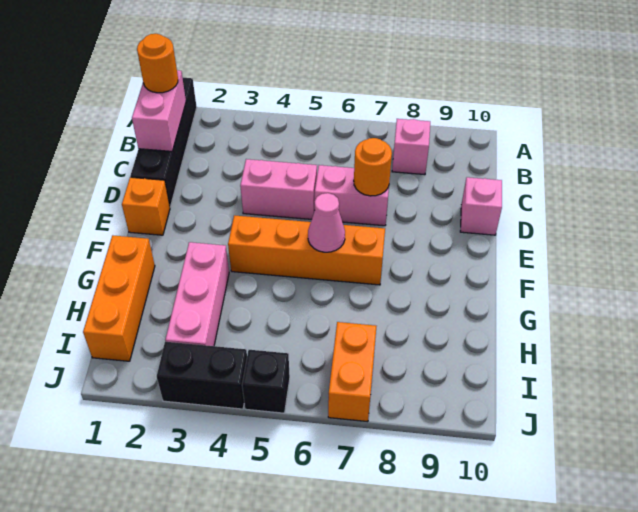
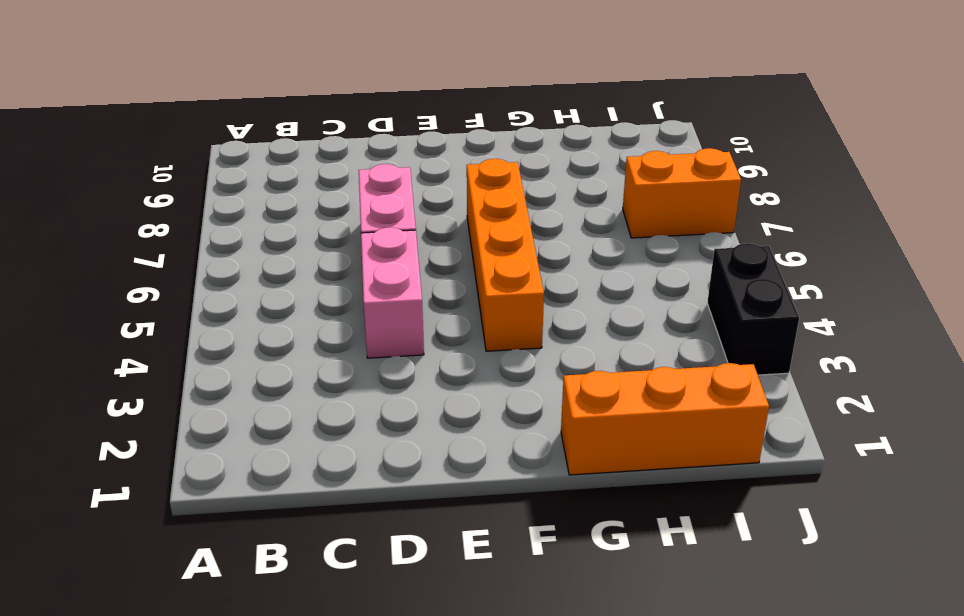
none -> black brick A1:D1 level 1
none -> pink brick B8 level 1
none -> pink brick D10 level 1

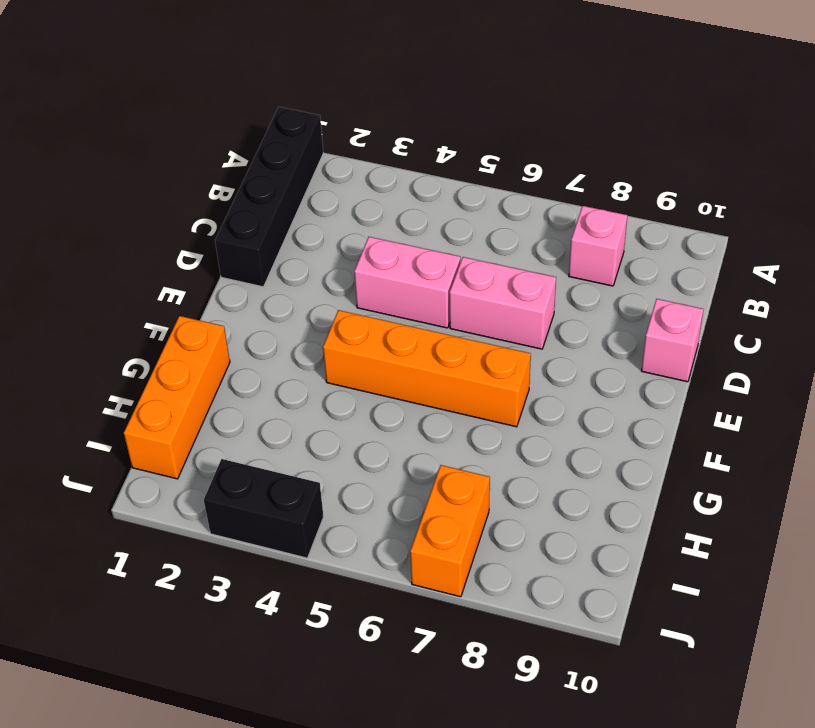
none -> orange brick E1 level 1
none -> pink brick G3:I3 level 1
none -> black brick J5 level 1

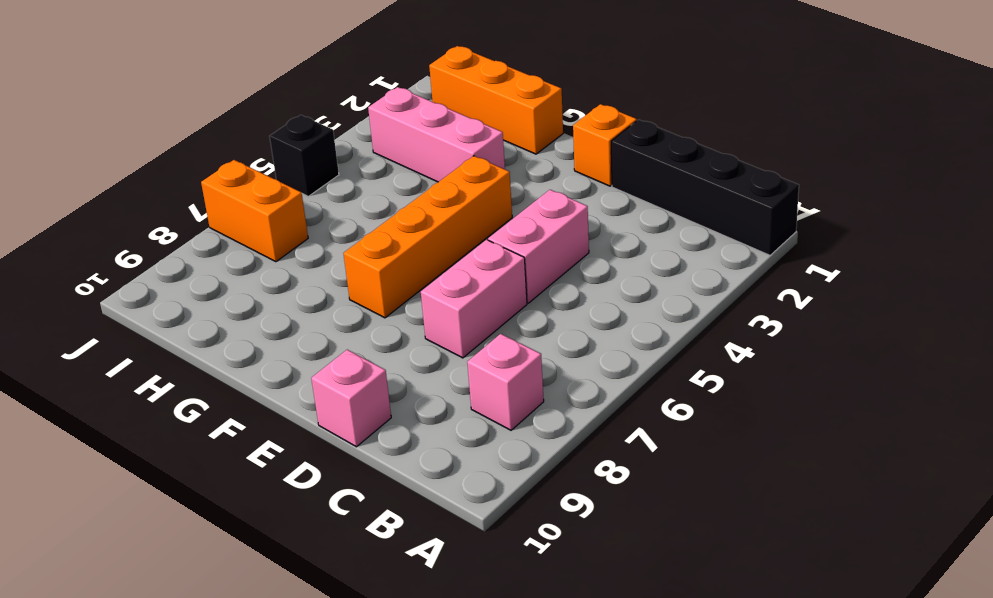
none -> black brick J3:J4 level 1
none -> pink brick B1:C1 level 2
none -> orange round brick D7 level 2

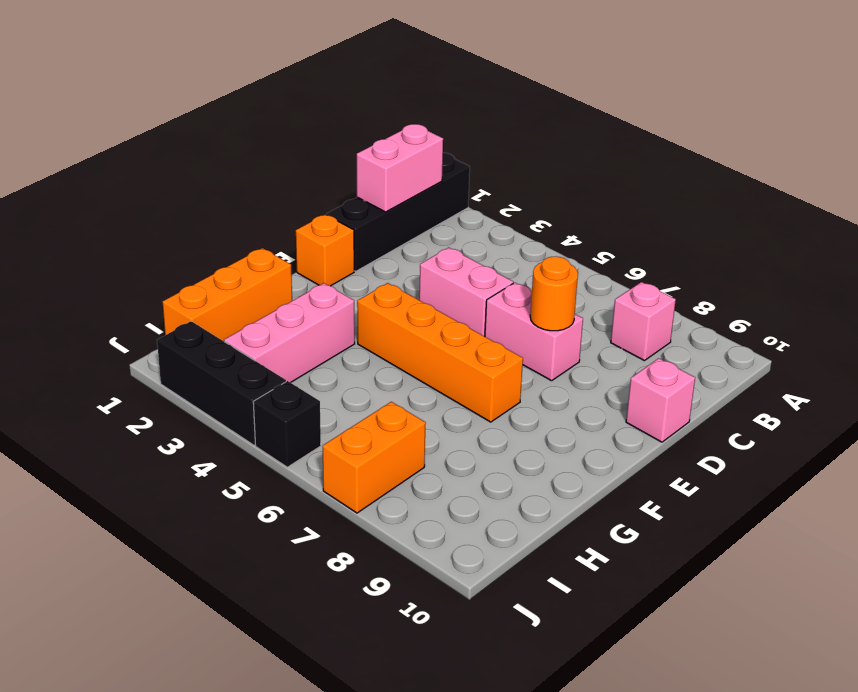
black brick J2:J4 level 1 -> black brick J3:J4 level 1
none -> pink cone F6 level 2
none -> orange round brick B1 level 3

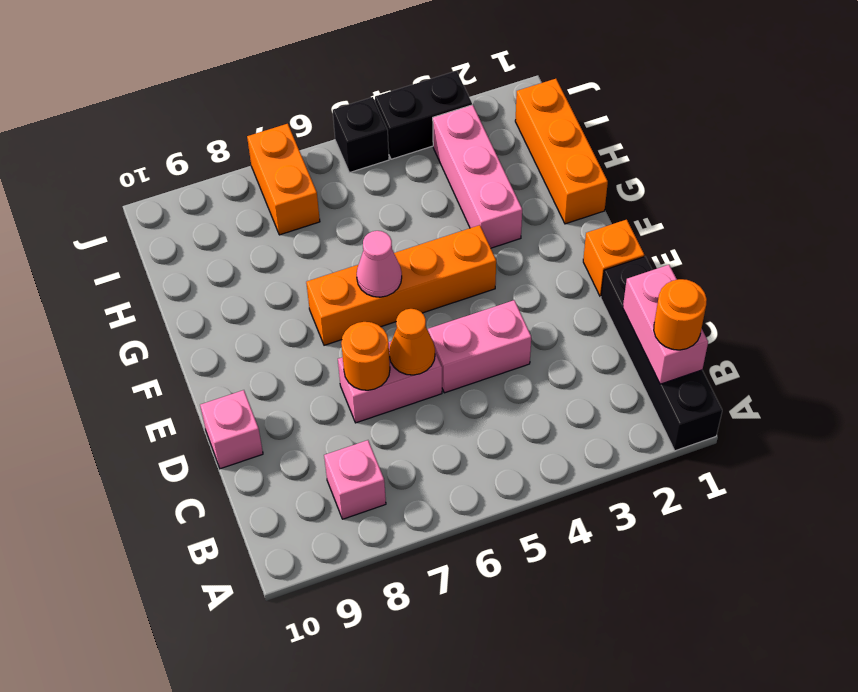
orange cone D6 level 2 -> none

